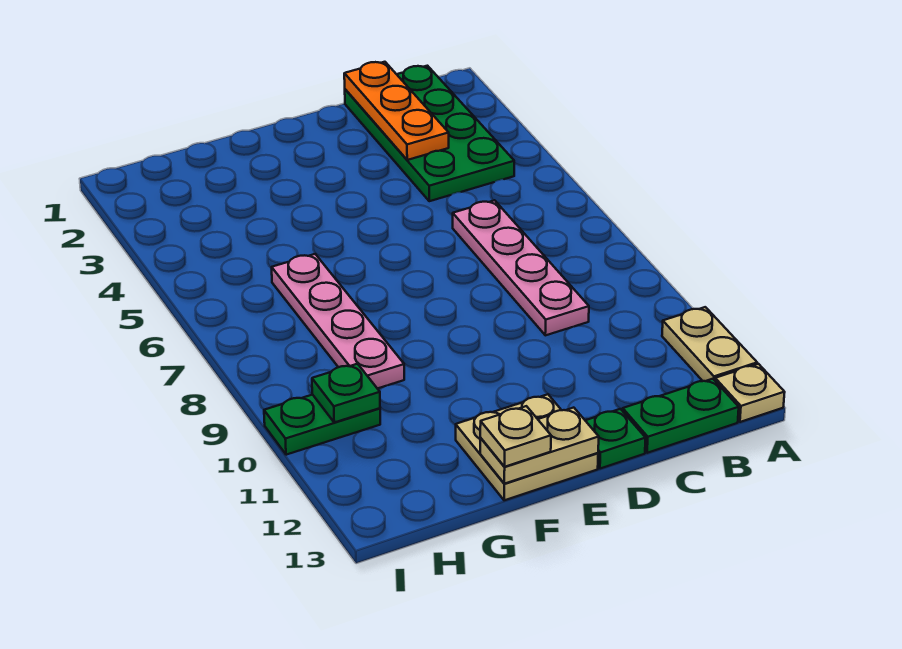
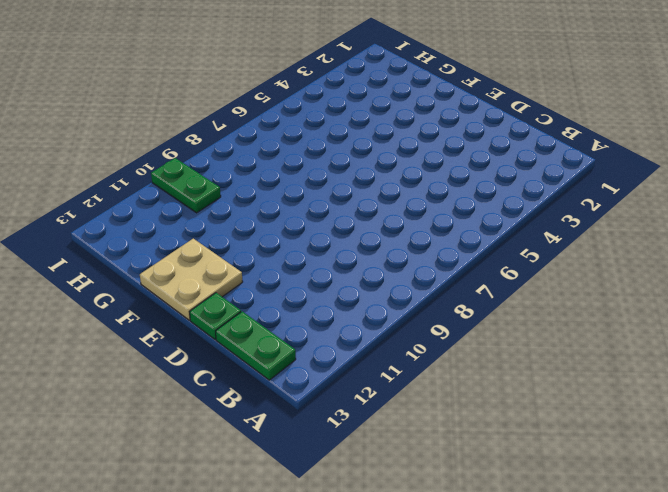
none -> tan plate A11:A12 level 1
none -> tan plate A13 level 1
none -> green plate B1:C4 level 1

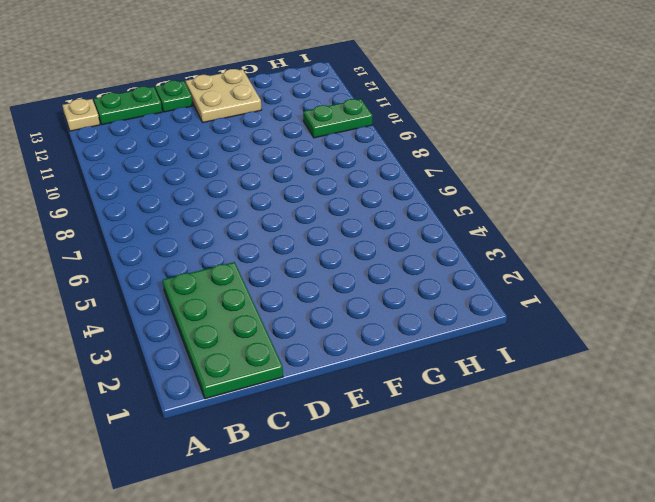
none -> tan plate A11:A12 level 1
none -> pink plate C6:C9 level 1
none -> pink plate G6:G9 level 1

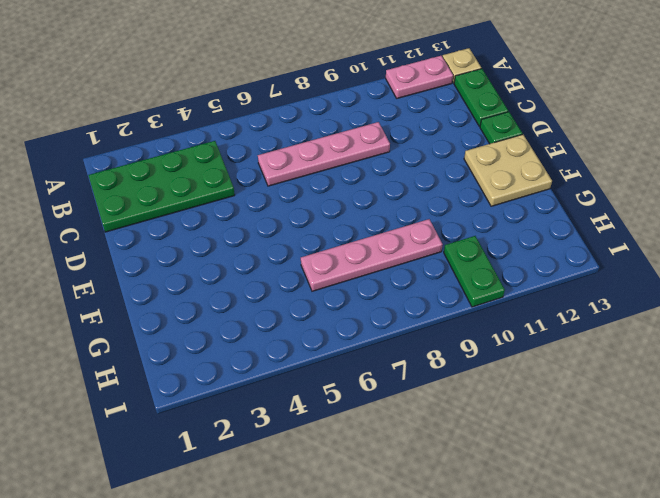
pink plate A11:A12 level 1 -> tan plate A11:A12 level 1
none -> orange plate C1:C3 level 2
none -> tan plate E13:F13 level 2
none -> green plate H10 level 2

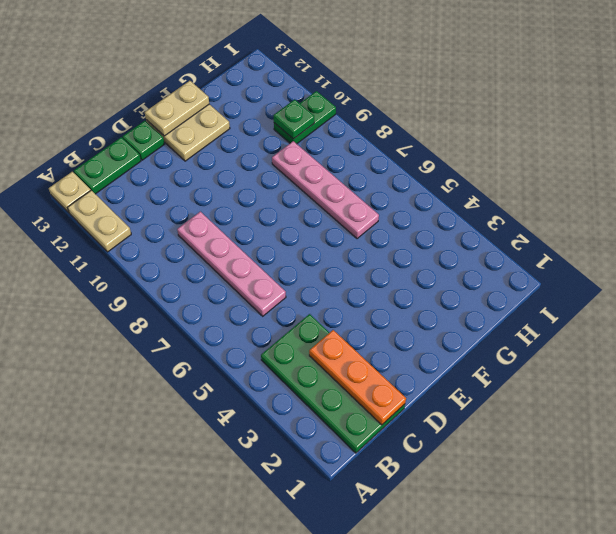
none -> tan plate F13 level 3

